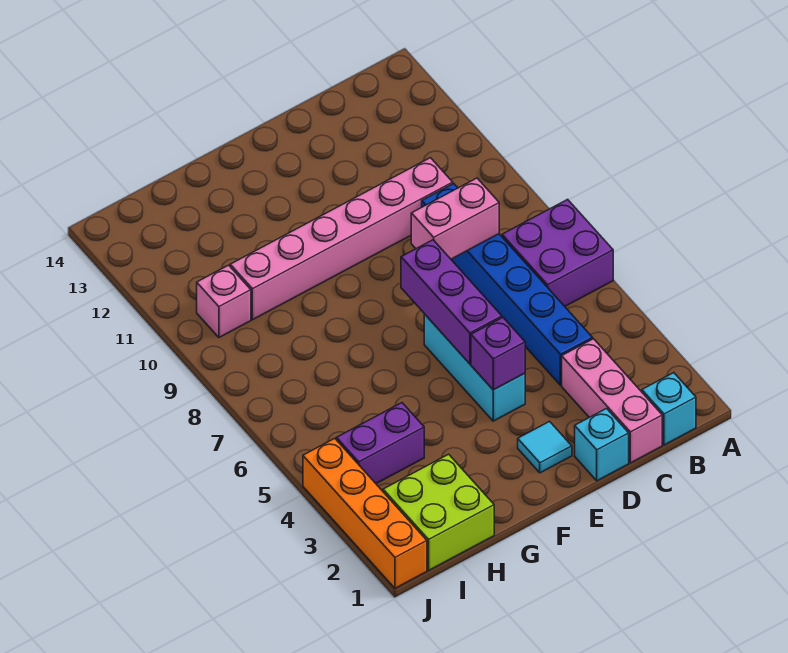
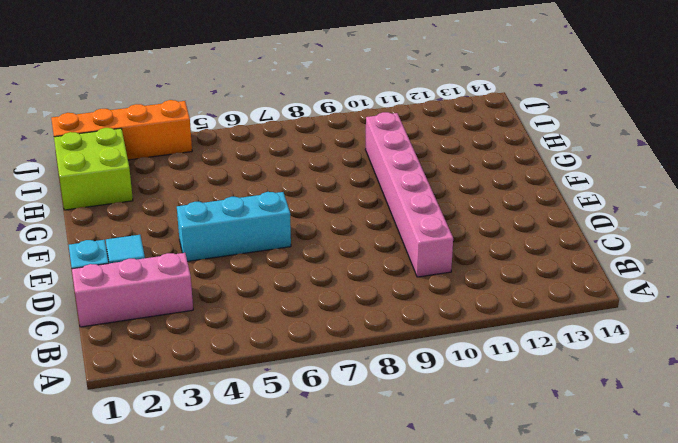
none -> purple brick A6:B7 level 1
none -> cyan brick B1 level 1
none -> blue brick C4:C9 level 1

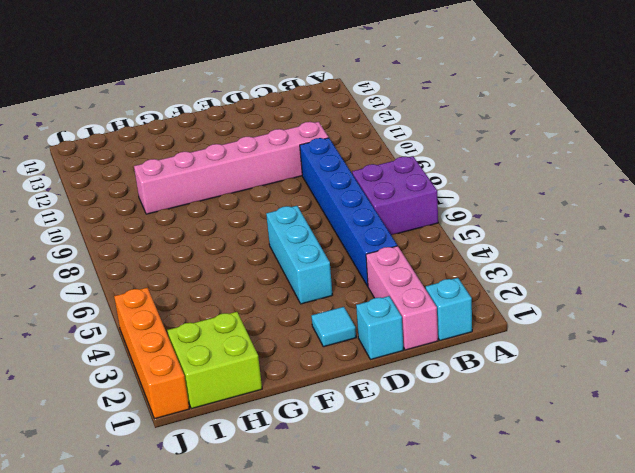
none -> purple brick H4:I4 level 1
none -> pink brick I10 level 1
none -> pink brick C8:D8 level 2

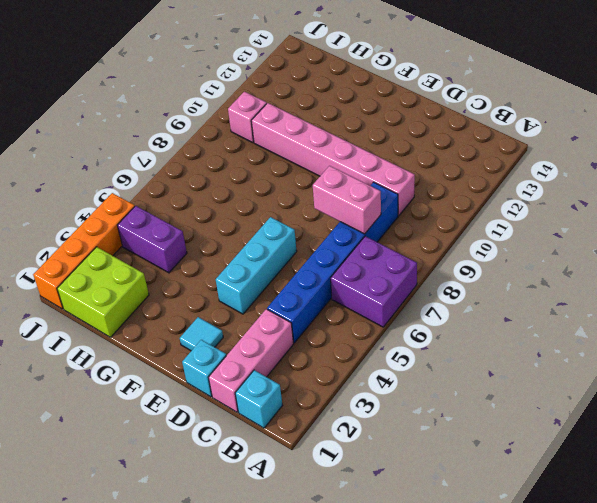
none -> purple brick E4 level 2
none -> purple brick E5:E7 level 2

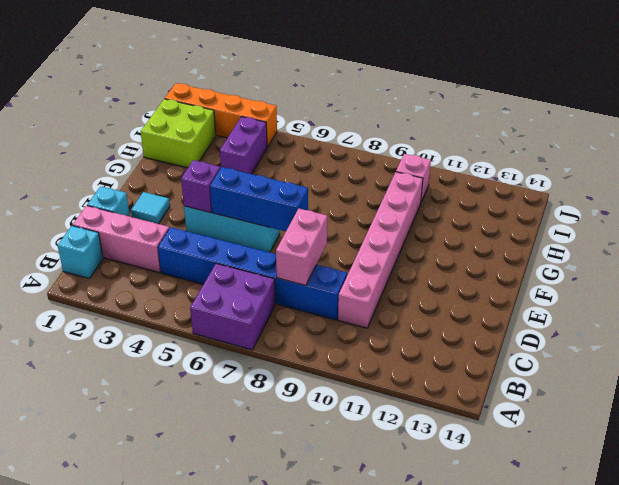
blue brick E5:E7 level 2 -> purple brick E5:E7 level 2

